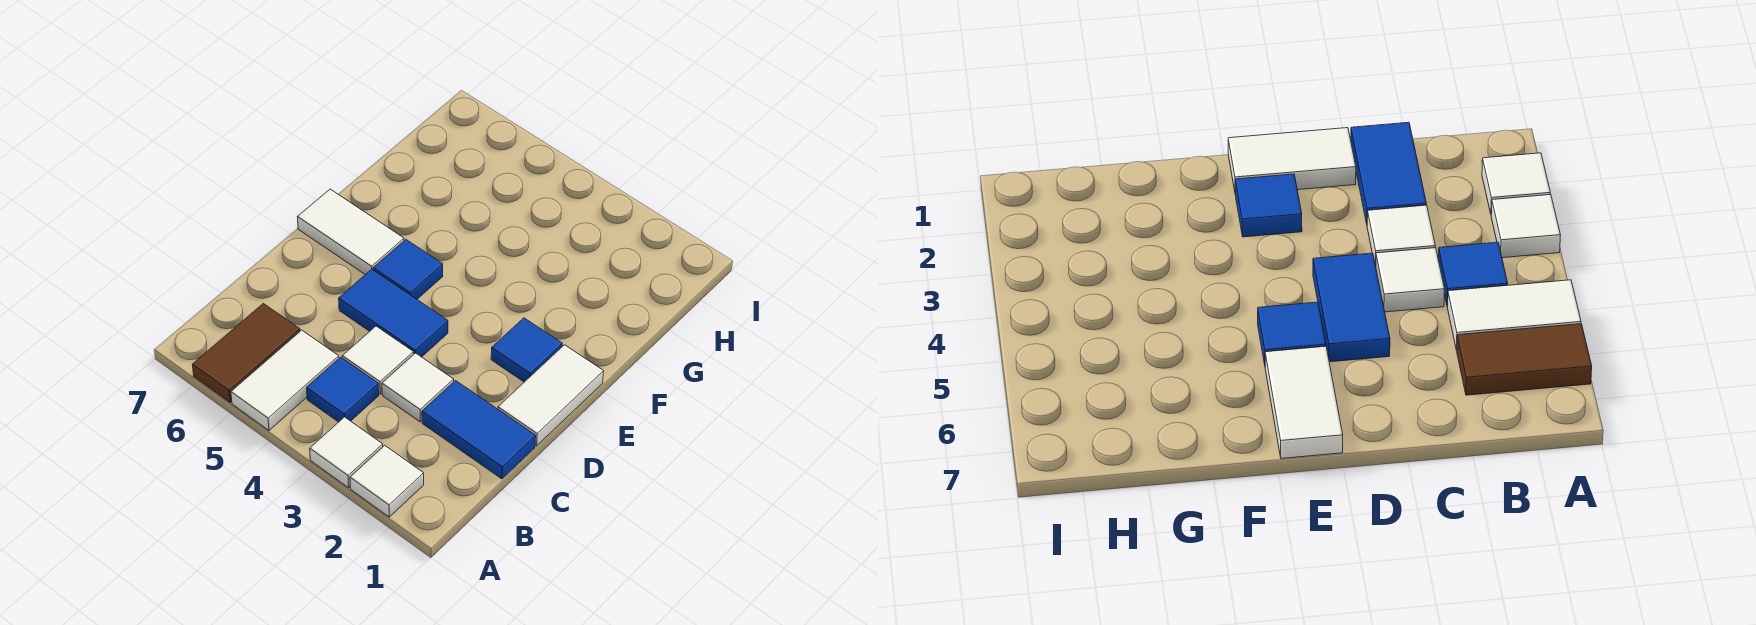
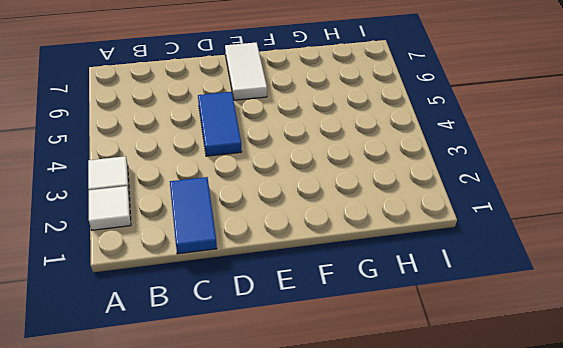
none -> white tile A5:B5 level 1
none -> brown tile A6:B6 level 1
none -> blue tile B4 level 1

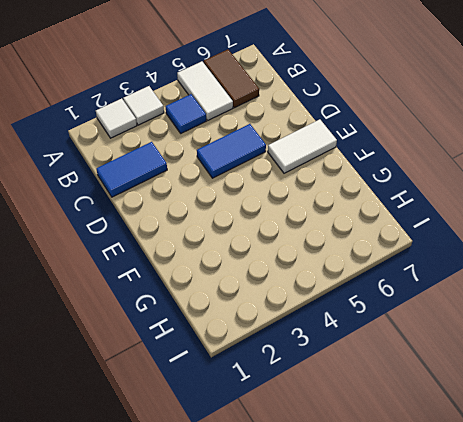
none -> white tile C3 level 1
none -> white tile C4 level 1
none -> white tile D1:E1 level 1

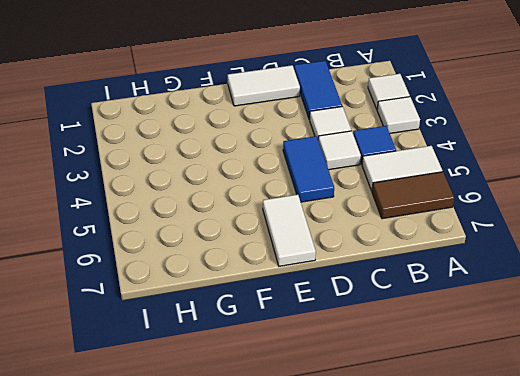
none -> blue tile E2 level 1
none -> blue tile E5 level 1

